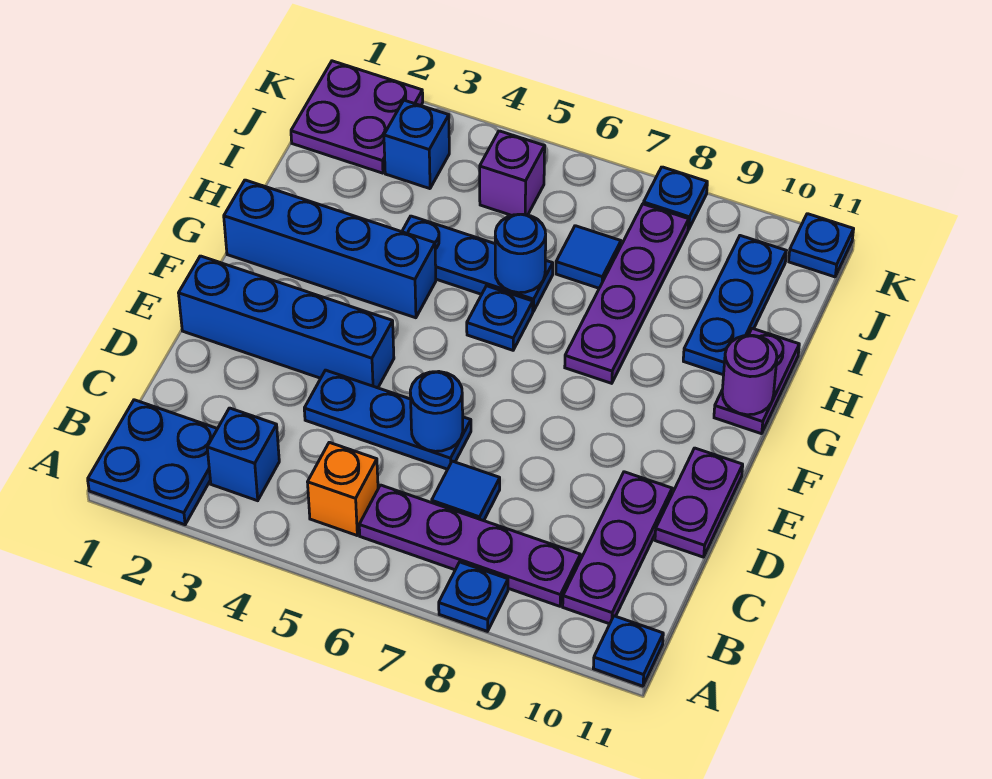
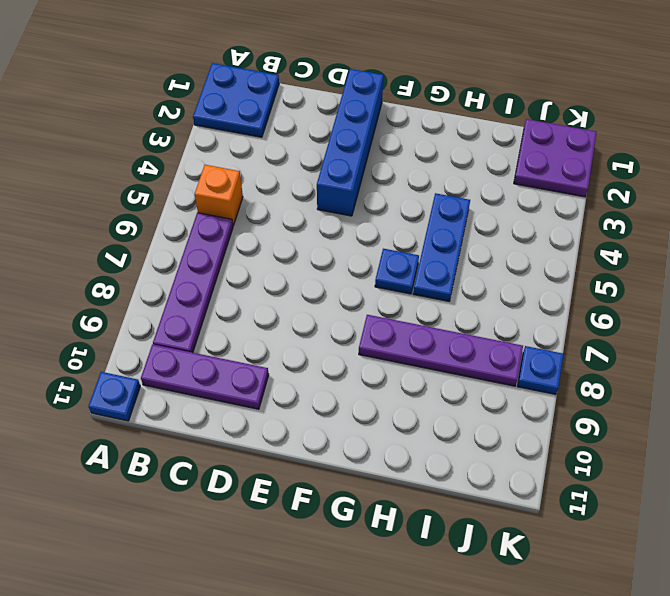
none -> blue plate A8 level 1
none -> blue brick B3 level 1
none -> blue tile C7 level 1

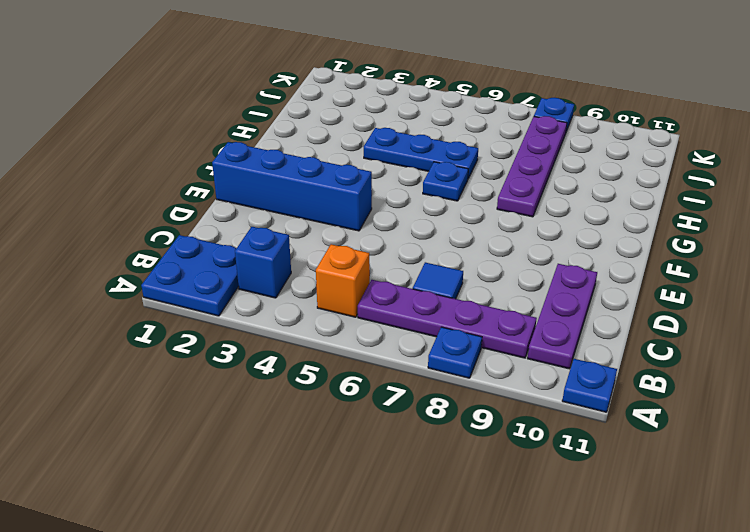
none -> blue plate D4:D6 level 1
none -> purple plate D11:E11 level 1
none -> blue brick G1:G4 level 1

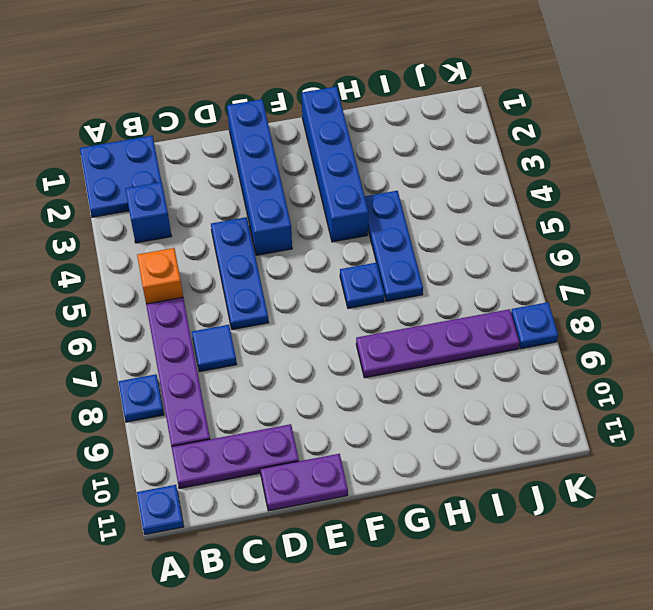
none -> purple plate G11:H11 level 1
none -> blue plate H10:J10 level 1
none -> blue tile I7 level 1

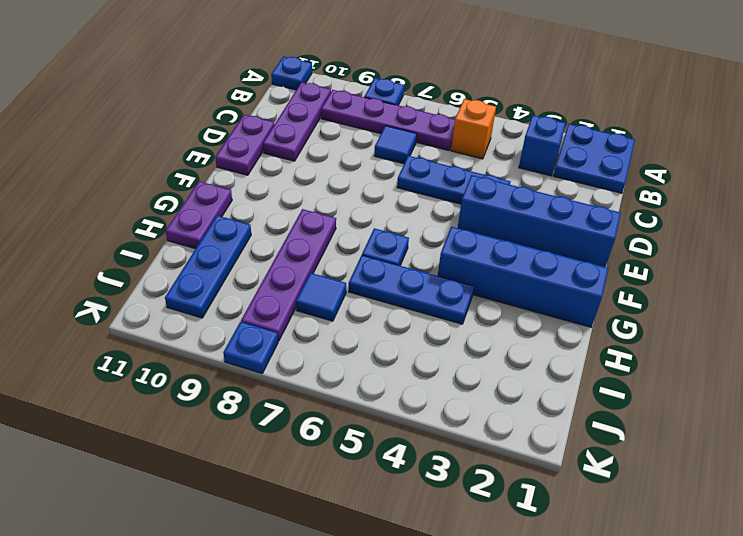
none -> purple plate J1:K2 level 1
none -> blue brick J3 level 1
none -> purple brick J5 level 1

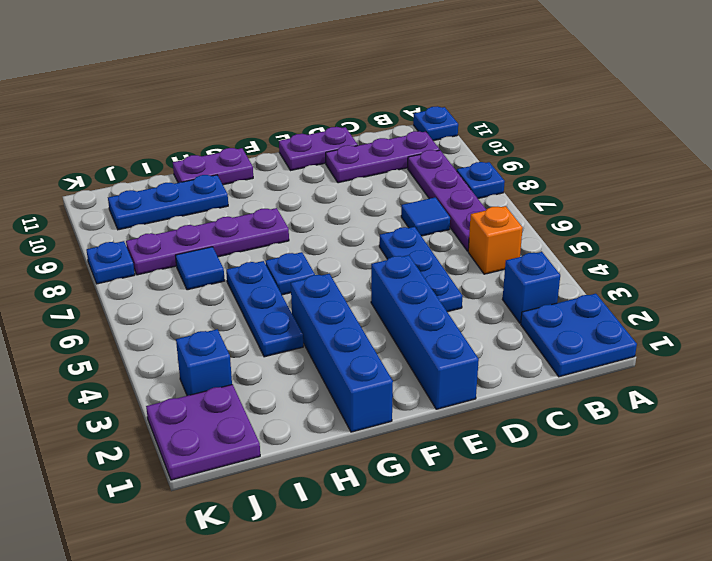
none -> purple brick J5 level 1
none -> blue plate K11 level 1
none -> blue round brick D6 level 2

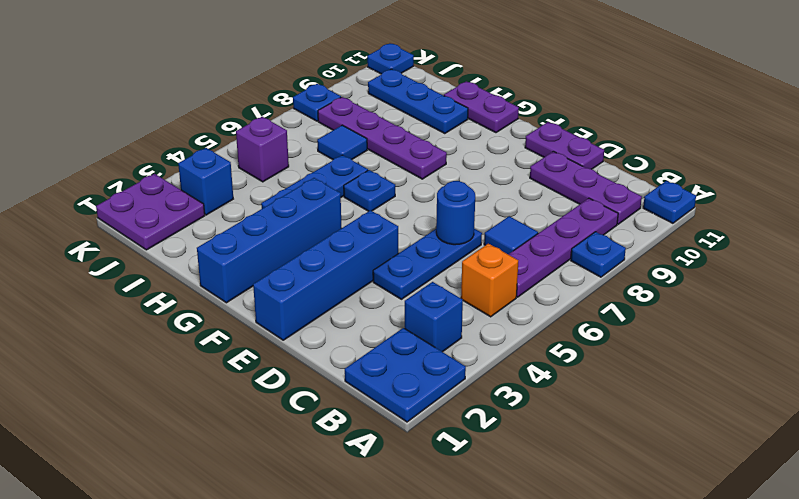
none -> purple round brick G11 level 2
none -> blue round brick H6 level 2

